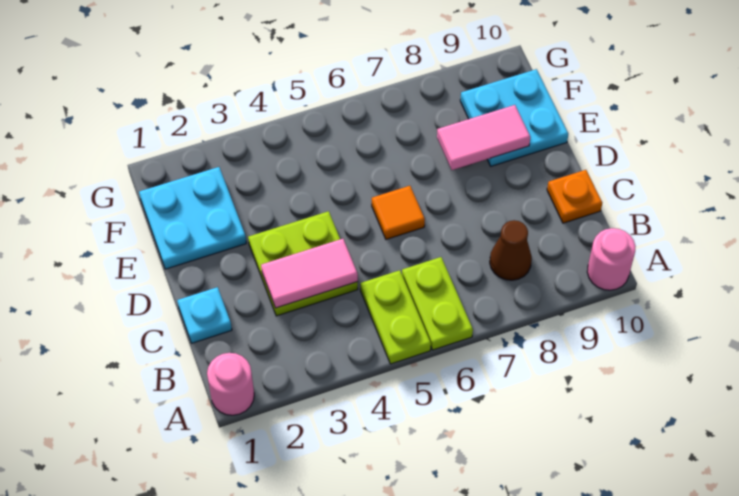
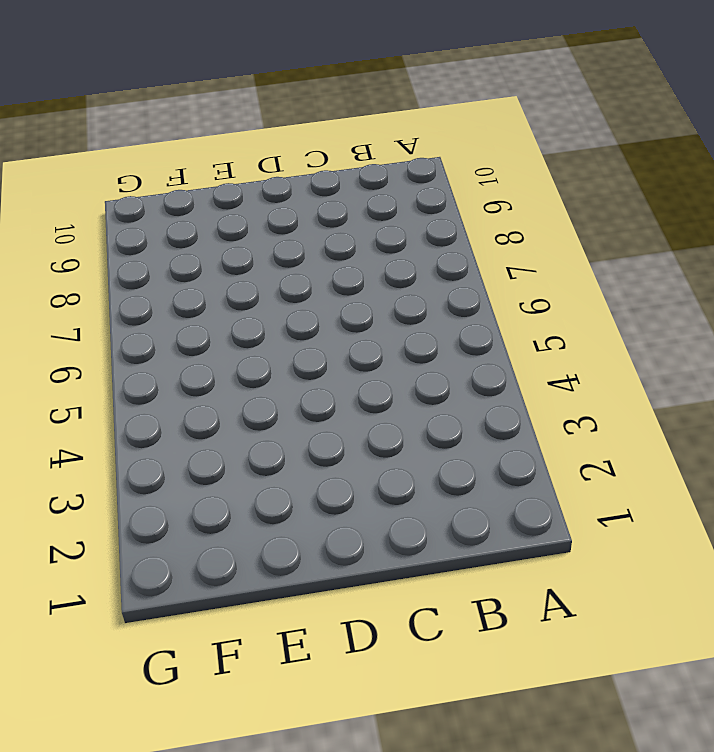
none -> pink round brick A1 level 1
none -> lime plate A5:B5 level 1
none -> lime plate A6:B6 level 1

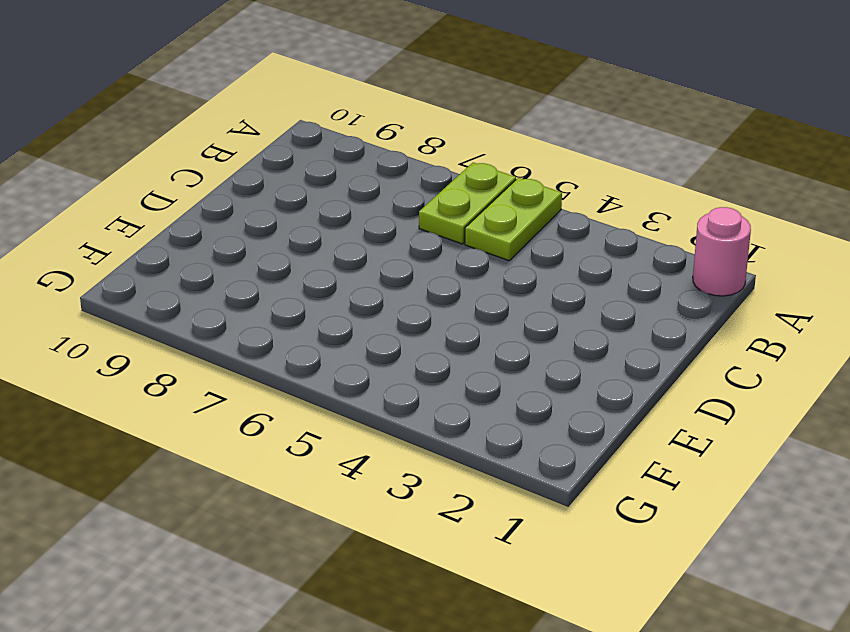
none -> pink round brick A10 level 1
none -> brown cone B8 level 1
none -> cyan plate C1 level 1

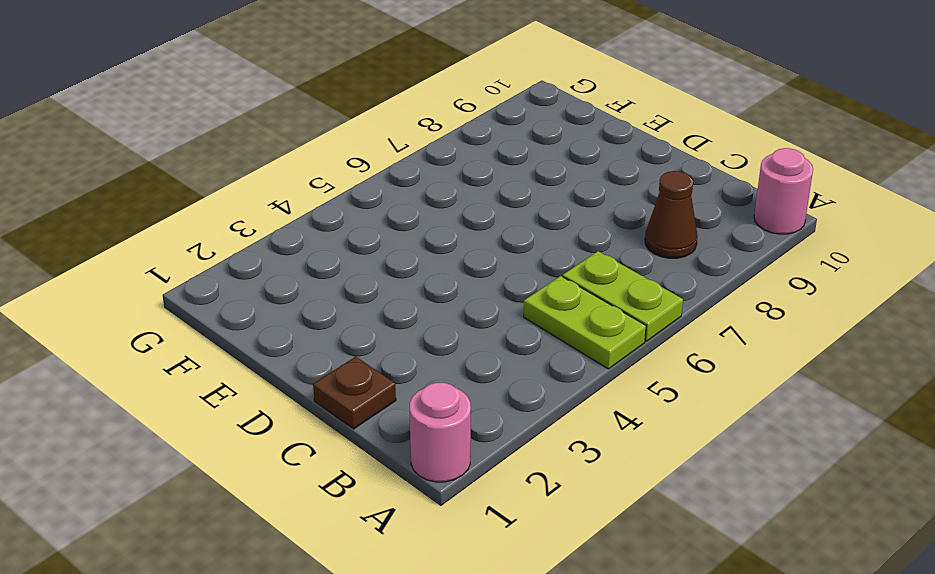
brown plate C1 level 1 -> cyan plate C1 level 1
none -> lime plate C3:D4 level 1
none -> orange plate C10 level 1
none -> orange tile D6 level 1

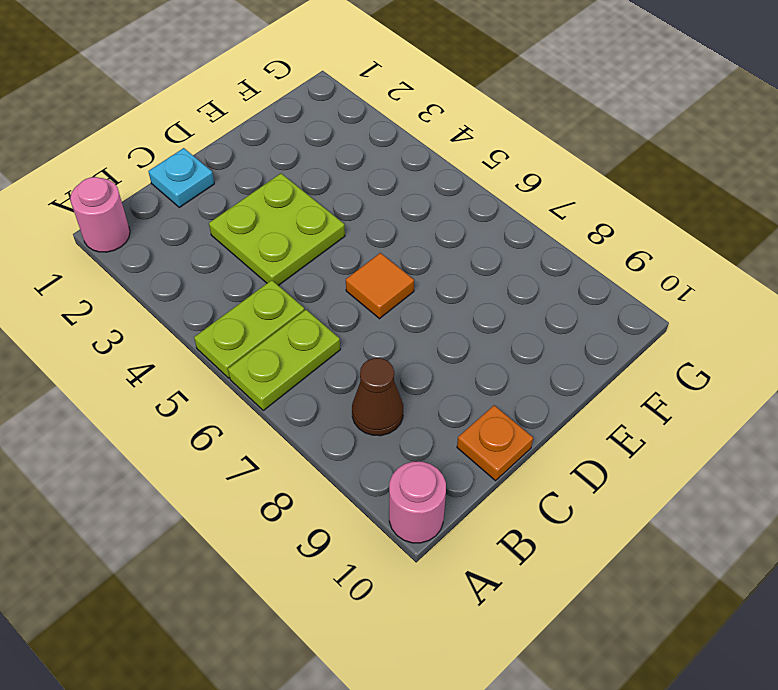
none -> cyan plate E1:F2 level 1
none -> cyan plate E9:F10 level 1
none -> pink tile C3:C4 level 2

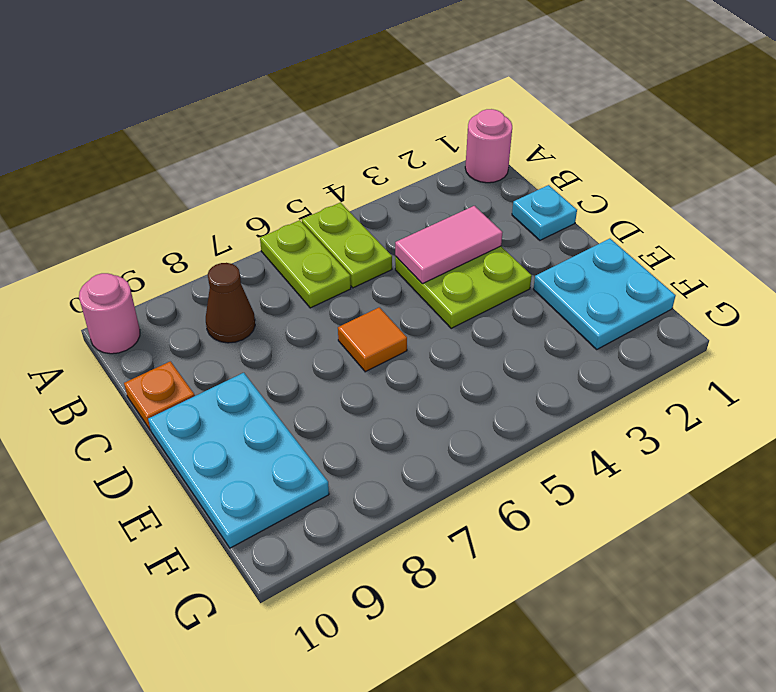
cyan plate D9:F10 level 1 -> cyan plate E9:F10 level 1
none -> pink tile E8:E9 level 2

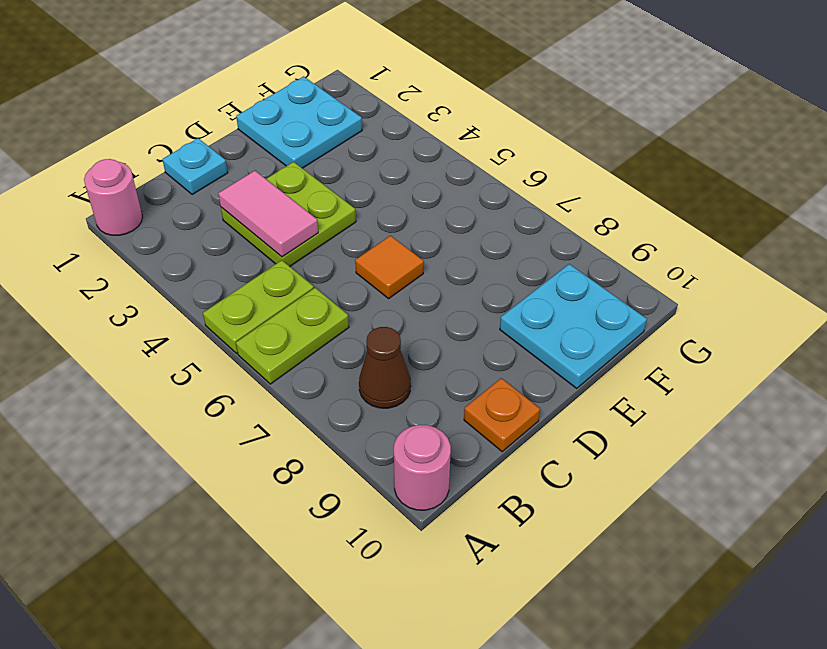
none -> pink tile E8:E9 level 2

